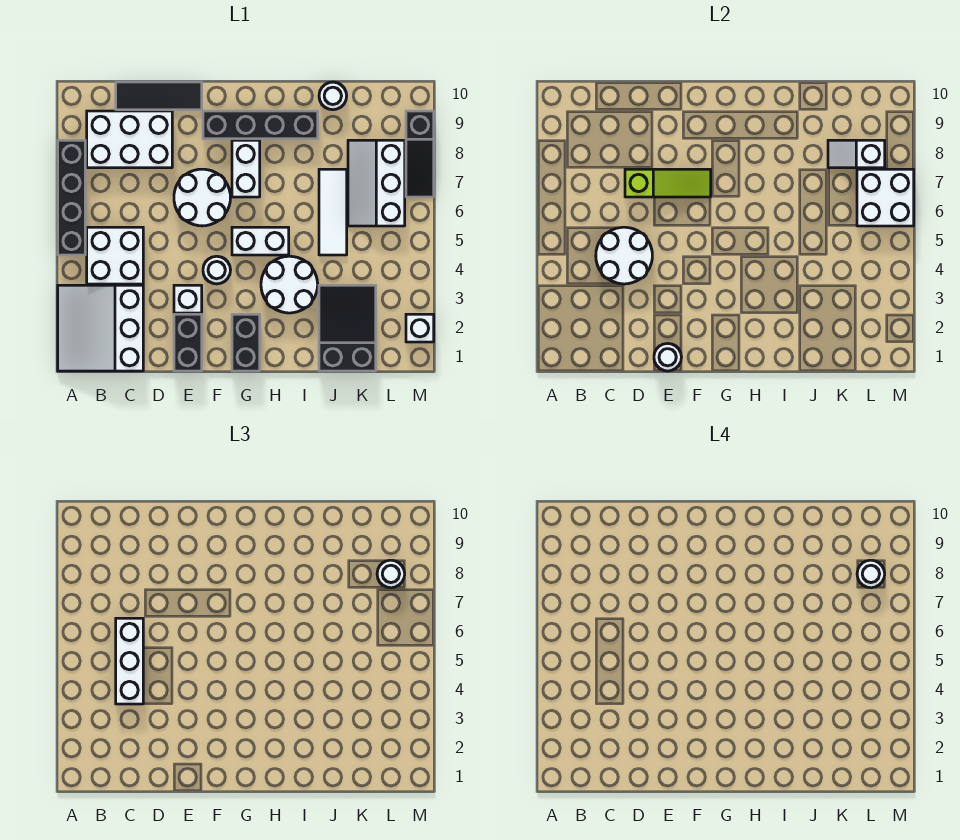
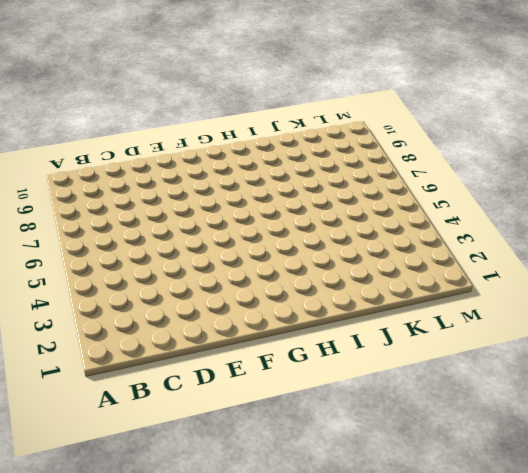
none -> white slope A1:C3 level 1 top C
none -> black brick A5:A8 level 1
none -> white brick B4:C5 level 1

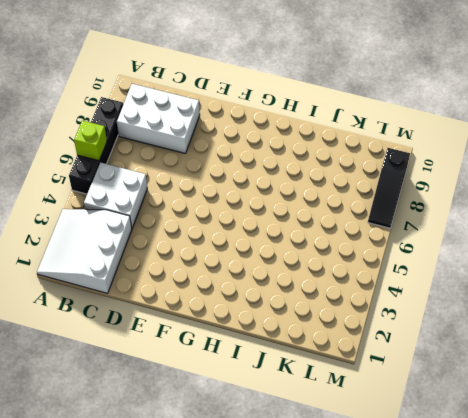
lime brick A6 level 2 -> none
none -> black tile C10:E10 level 1
none -> black brick E1:E2 level 1
none -> white brick E3 level 1

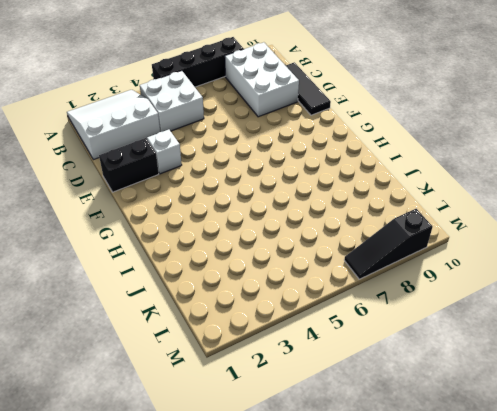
none -> white round brick E6:F7 level 1
none -> white round brick F4 level 1
none -> black brick F9:I9 level 1

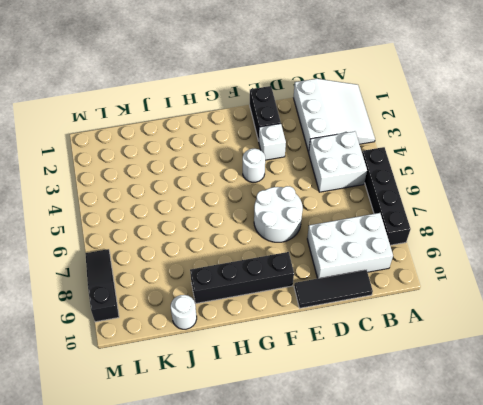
none -> black brick G1:G2 level 1
none -> white brick G5:H5 level 1
none -> white brick G7:G8 level 1

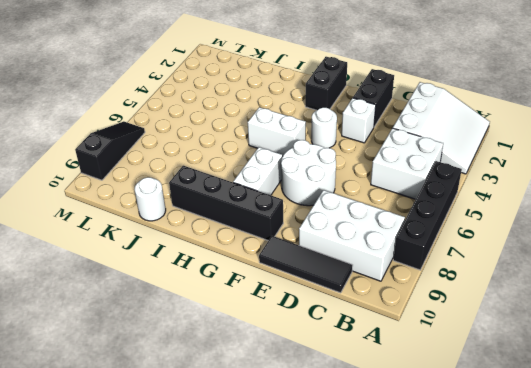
none -> white round brick H3:I4 level 1
none -> black slope J1:K3 level 1 top 1
none -> white tile J5:J7 level 1

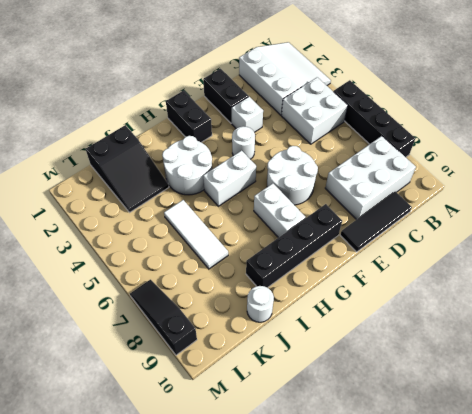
none -> white slope K6:L8 level 1 top L
none -> white brick M2 level 1
none -> white round brick C4:D5 level 2

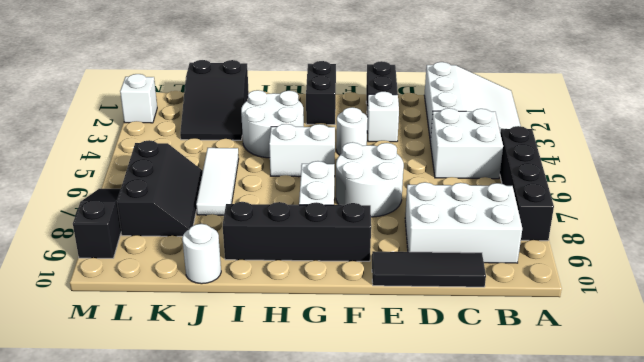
black slope K6:L8 level 1 top L -> white slope K6:L8 level 1 top L
none -> white round brick C4:D5 level 2
none -> lime slope D7:F7 level 2 top D
none -> white round brick E1 level 2

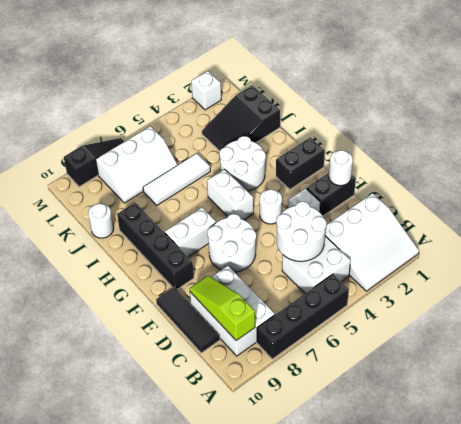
lime slope B9:D9 level 2 top B -> lime slope D7:F7 level 2 top D
none -> white slope K8:L8 level 2 top L
none -> white brick L6:M7 level 2
none -> white brick C4:C6 level 3

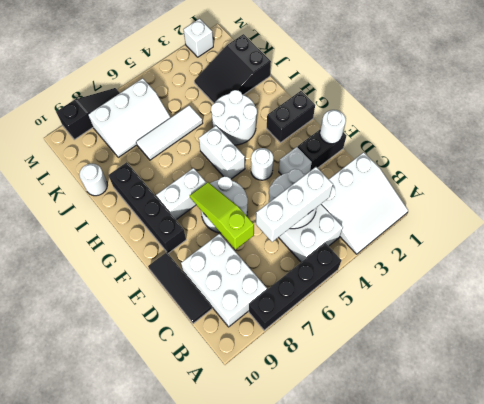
none -> white slope K8:L8 level 2 top L
none -> white brick L6:M7 level 2
none -> white round brick L8 level 3

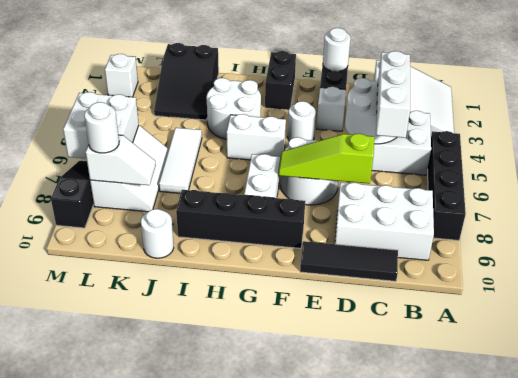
none -> white round brick L8 level 4

